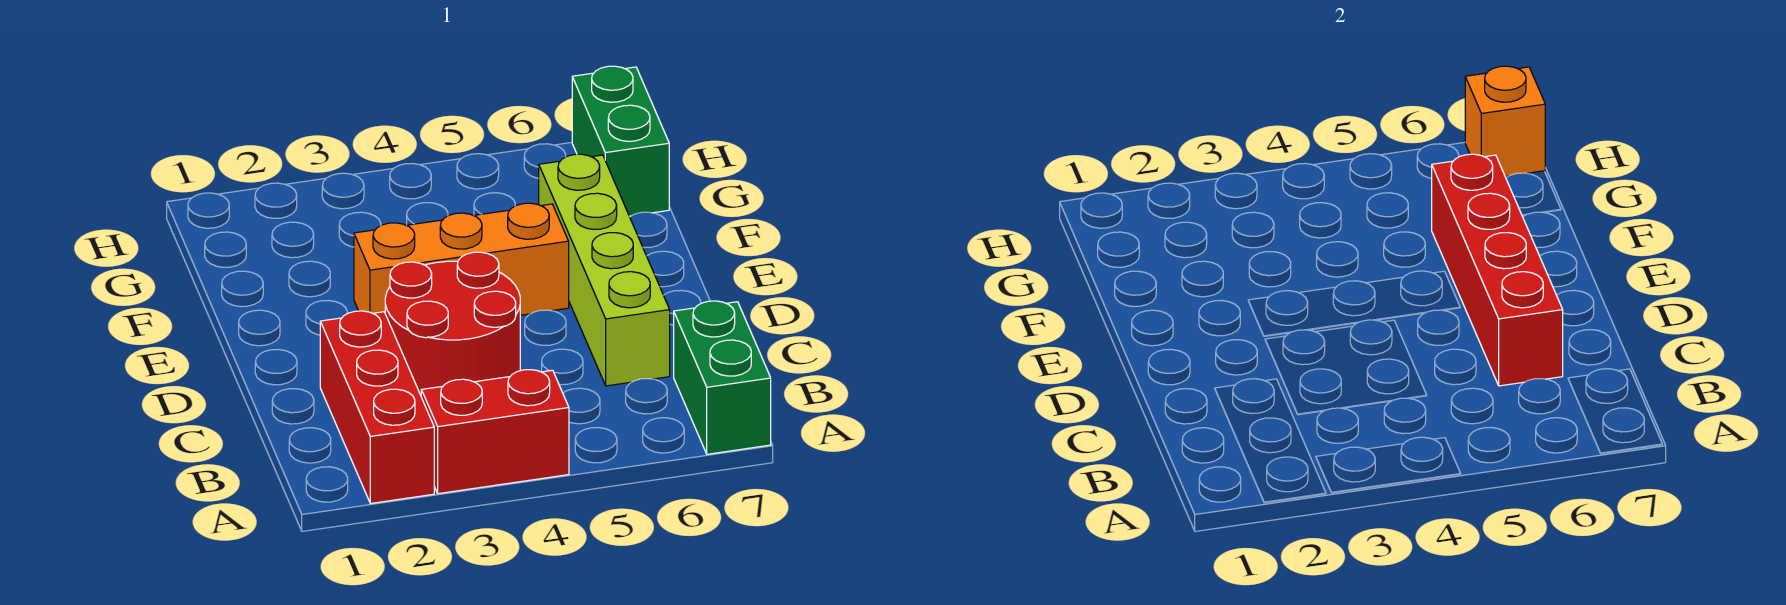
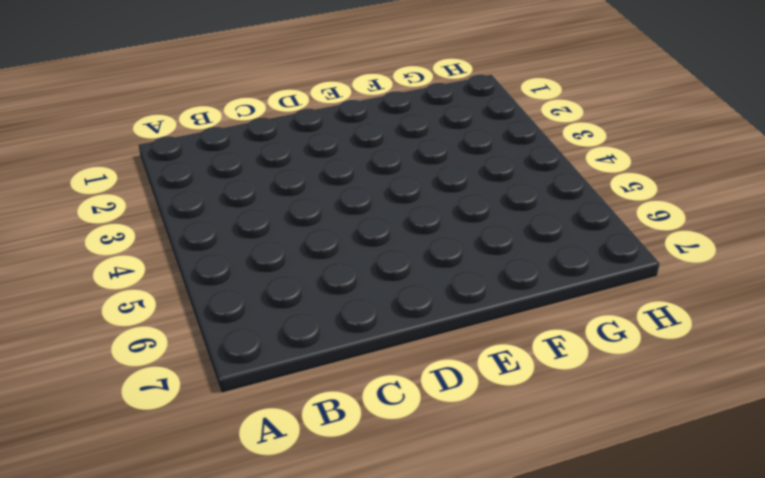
none -> red brick A2:C2 level 1
none -> red brick A3:A4 level 1

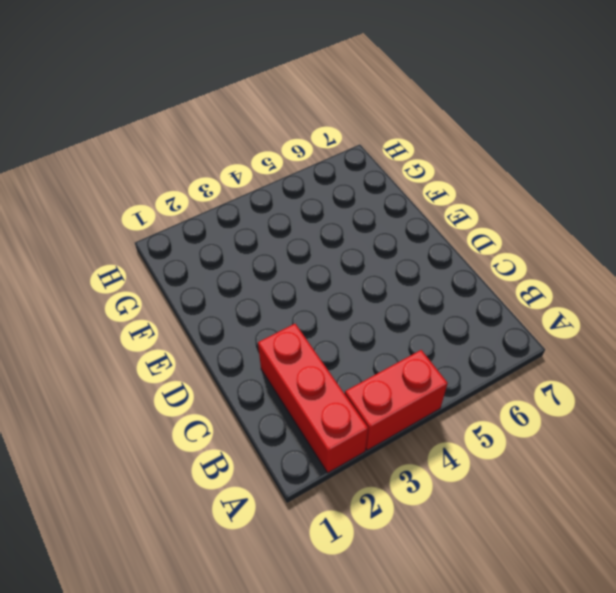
none -> green brick A7:B7 level 1
none -> red round brick C3:D4 level 1

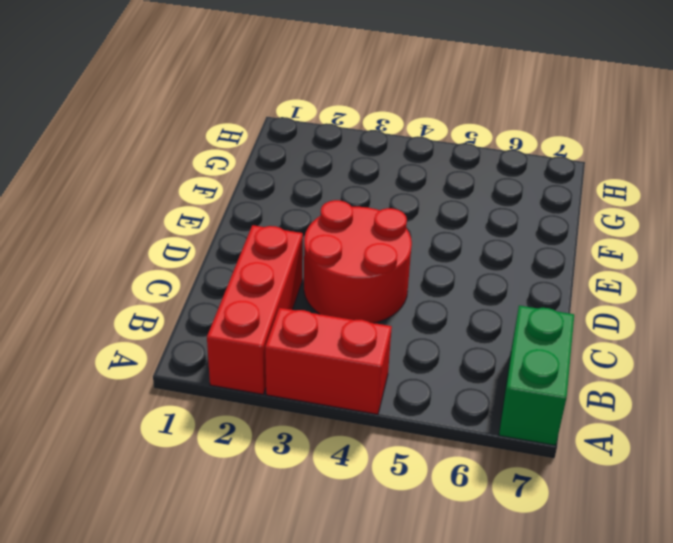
none -> lime brick C6:F6 level 1
none -> orange brick E3:E5 level 1

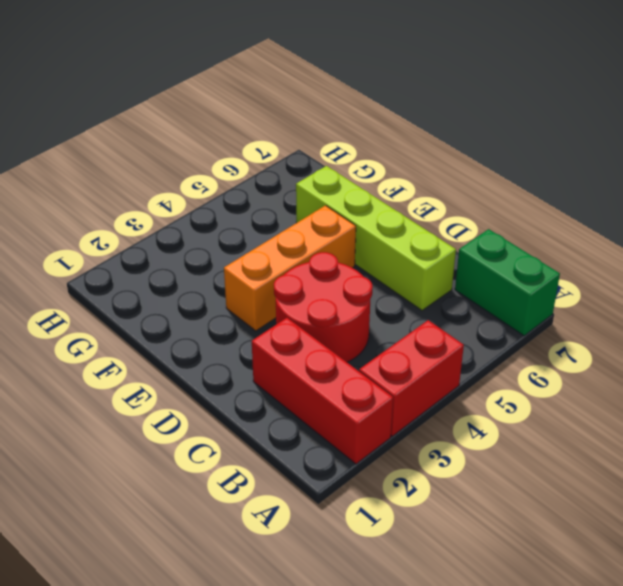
none -> green brick G7:H7 level 1
none -> red brick C6:F6 level 2

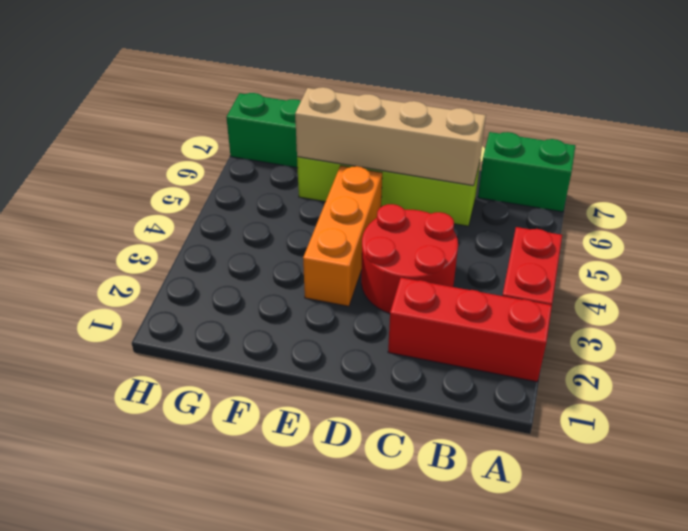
tan brick C6:F6 level 2 -> red brick C6:F6 level 2
none -> orange brick H7 level 2

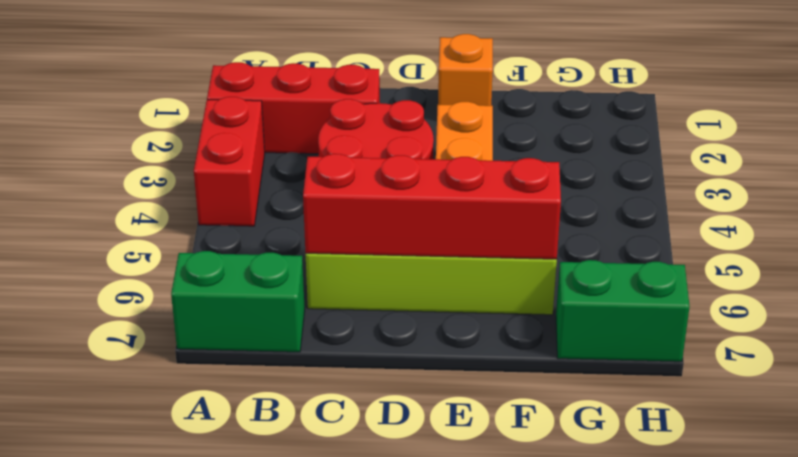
orange brick E1 level 1 -> orange brick H7 level 2

